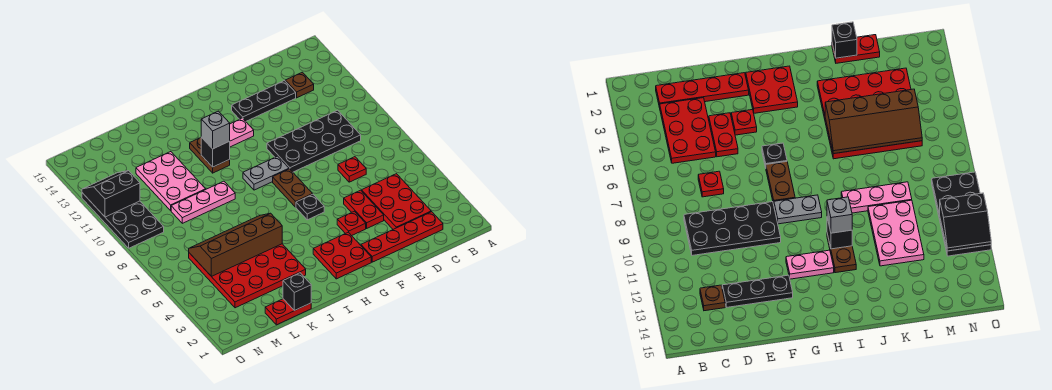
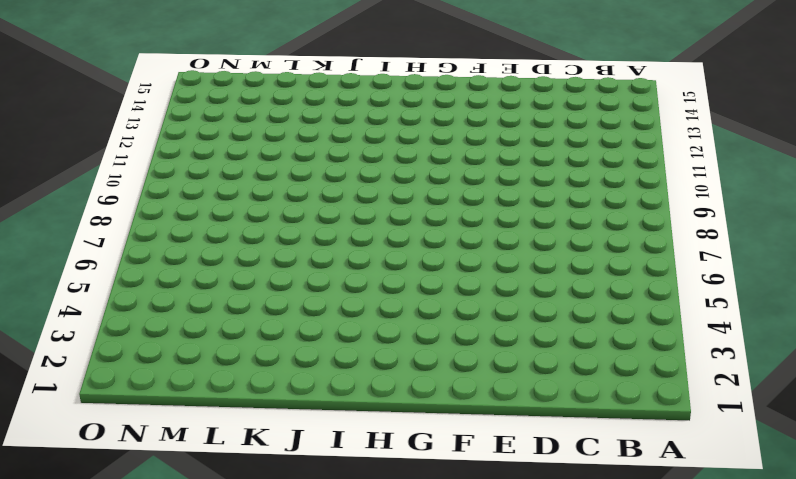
none -> red plate C2:F2 level 1
none -> red plate C3:D5 level 1
none -> black plate C9:F10 level 1

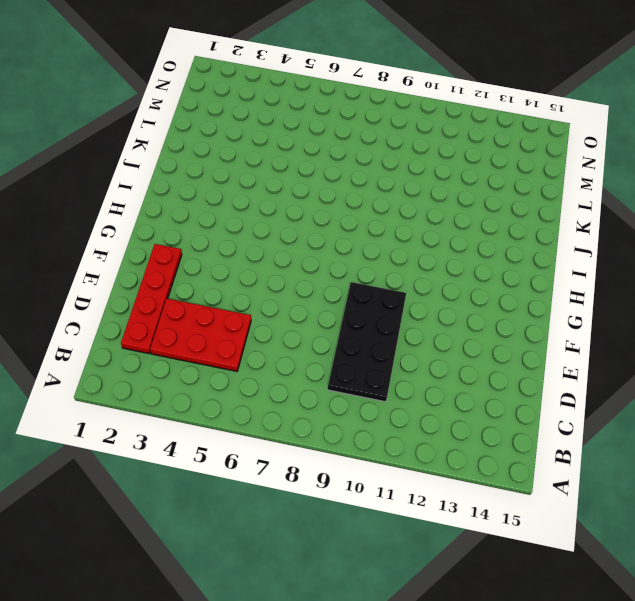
none -> brown plate C13 level 1
none -> red plate D7 level 1
none -> black plate D13:F13 level 1

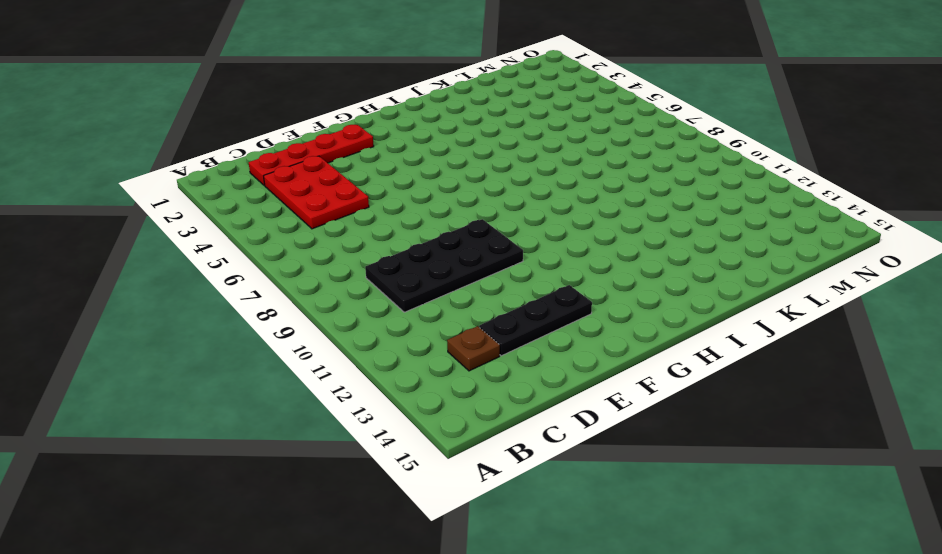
none -> red plate D7 level 1
none -> red plate E4:E5 level 1
none -> red plate F4 level 1

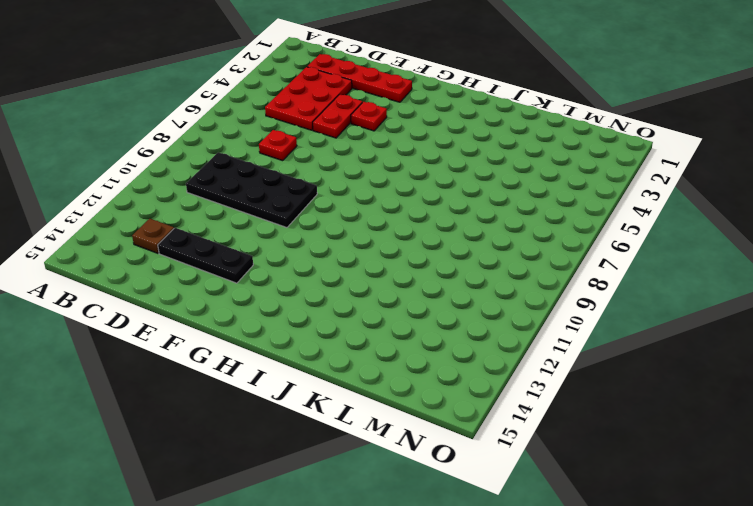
none -> red plate G2:H3 level 1
none -> black plate G6 level 1
none -> brown plate G7:G8 level 1

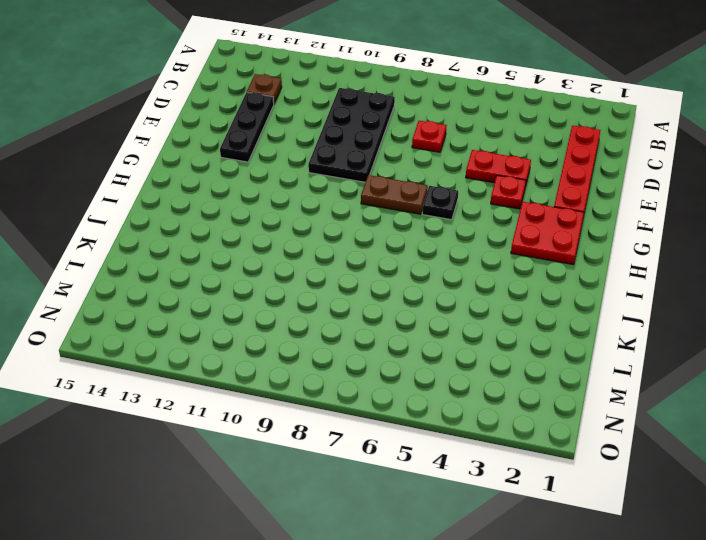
none -> red plate C3:D5 level 1
none -> grey plate G9:H9 level 1
none -> pink plate G12:H12 level 1

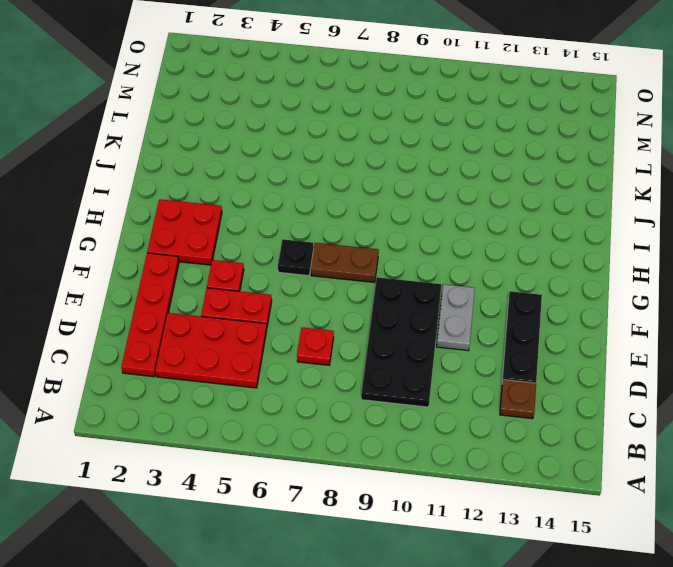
grey plate E11:F11 level 1 -> grey plate G9:H9 level 1
none -> pink plate G12:H12 level 1
none -> brown plate I11:I12 level 1
none -> red plate J3:M6 level 1

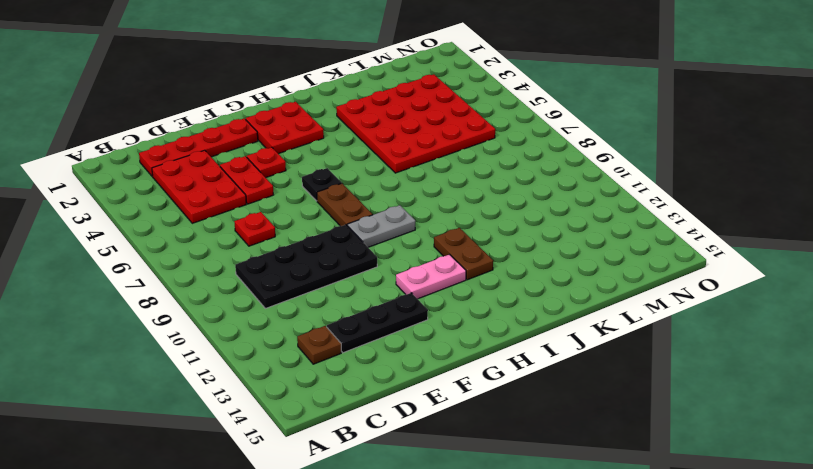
none -> pink plate J9:L9 level 1
none -> red plate K1:L1 level 1
none -> pink plate K10:L12 level 1

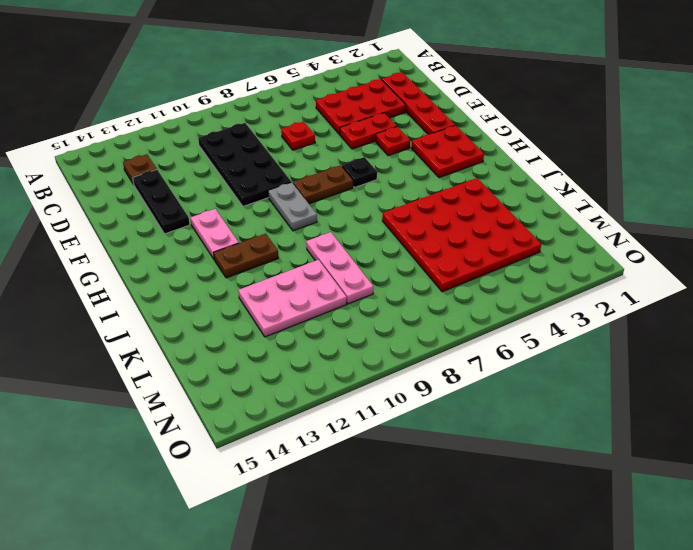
none -> red plate K1:L1 level 1
none -> black plate N9:O12 level 1
none -> black brick I11 level 2

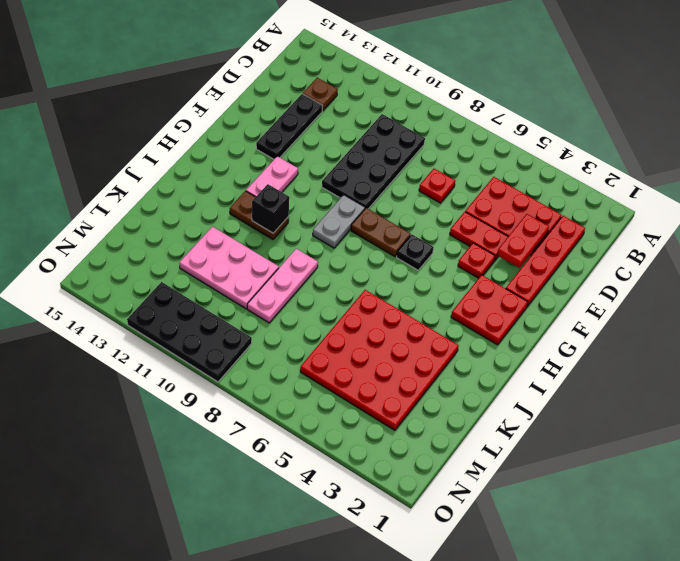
red plate D3:E3 level 2 -> red plate K1:L1 level 1
none -> brown slope J5:M6 level 2 top 5
none -> black brick K1 level 2
none -> black slope N11:O12 level 2 top 11

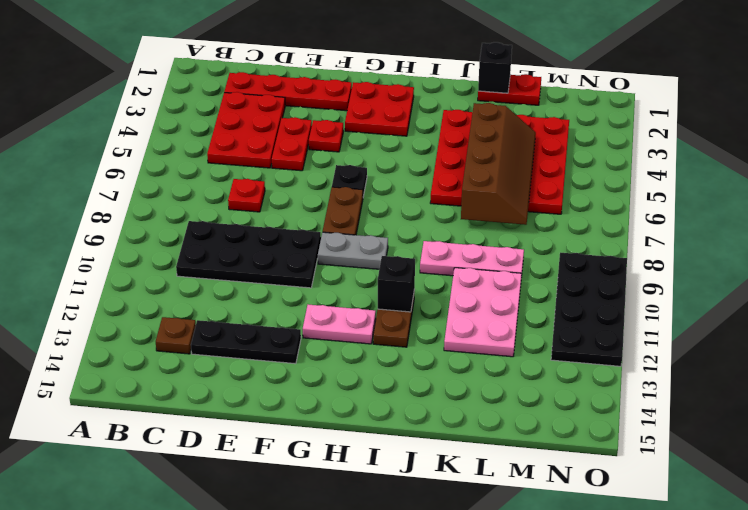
brown slope K4:L7 level 2 top K -> brown slope J5:M6 level 2 top 5
none -> black slope N11:O12 level 2 top 11
none -> grey brick I11 level 3

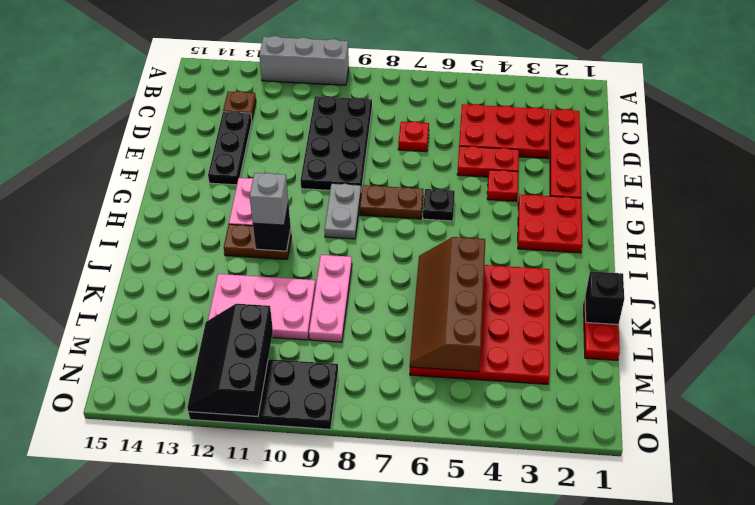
grey brick A10:A12 level 1 -> none
black slope M11:O12 level 2 top 11 -> black slope N11:O12 level 2 top 11

